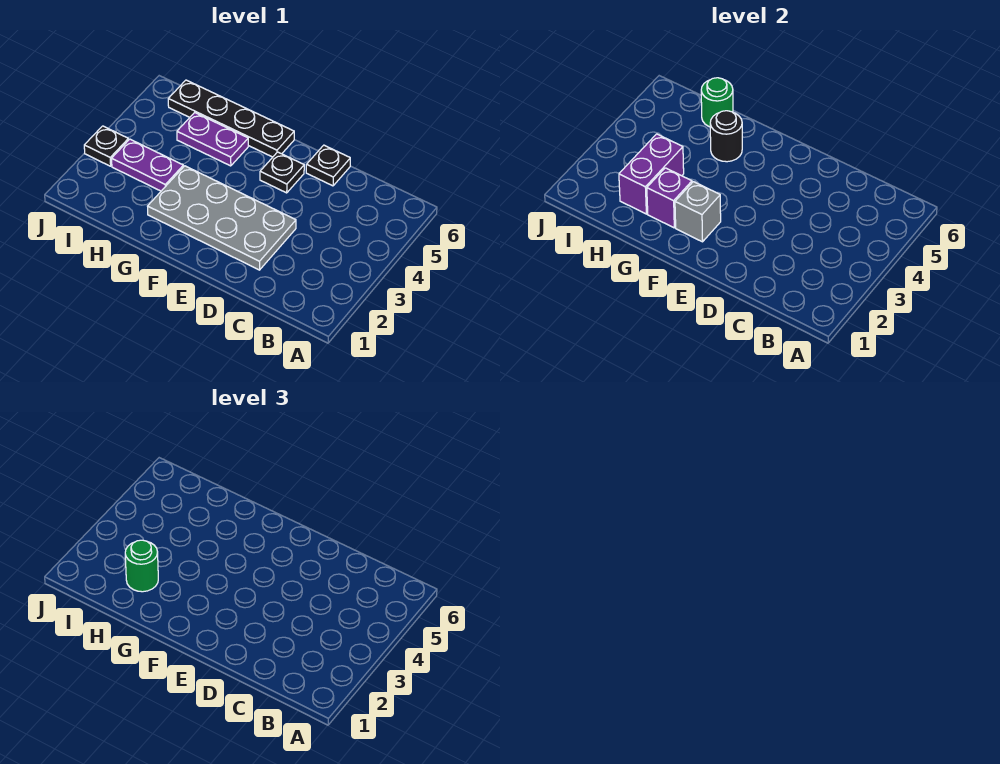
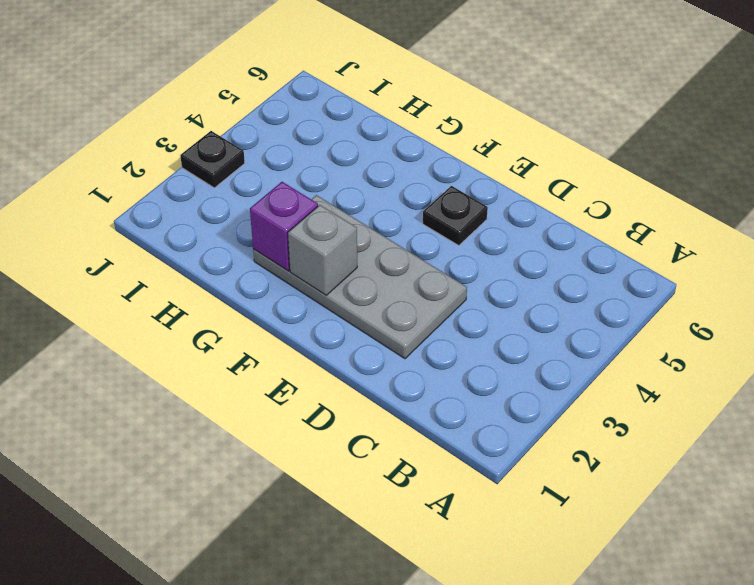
none -> black plate D6 level 1
none -> black plate F6:I6 level 1
none -> purple plate G5:H5 level 1

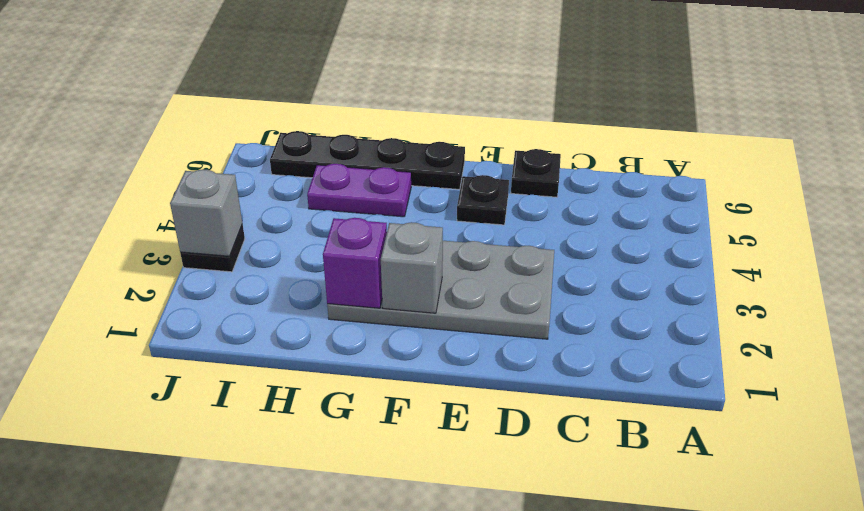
grey brick J3 level 2 -> none
none -> purple plate H3:I3 level 1
none -> black round brick G5 level 2
none -> purple brick H2:H3 level 2

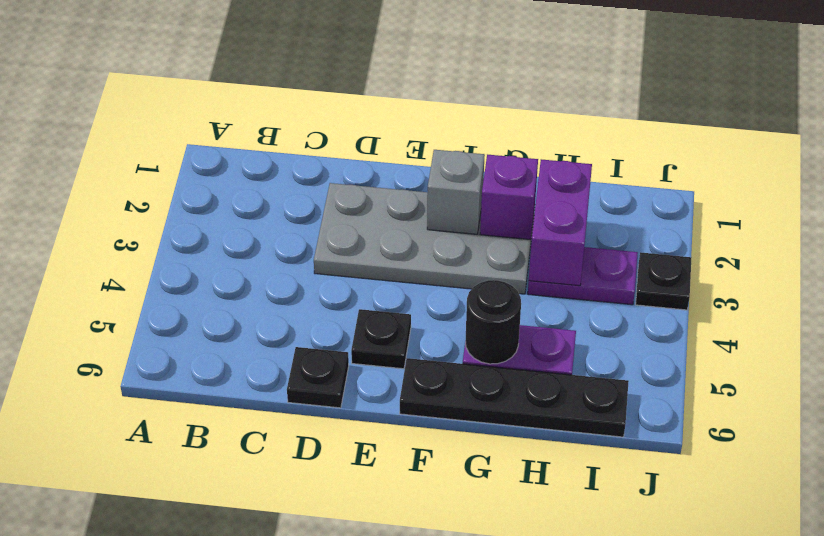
none -> green round brick H6 level 2
none -> green round brick H2 level 3

